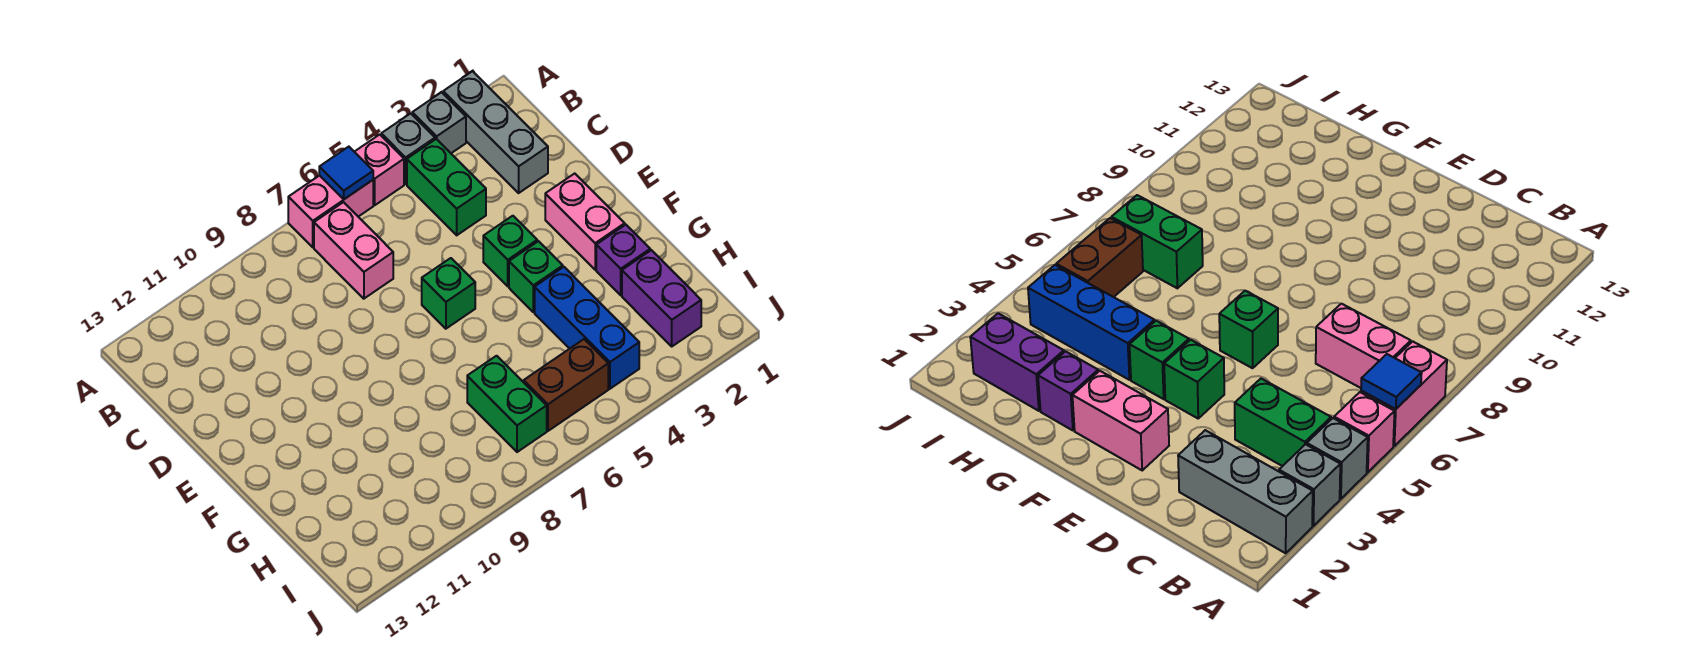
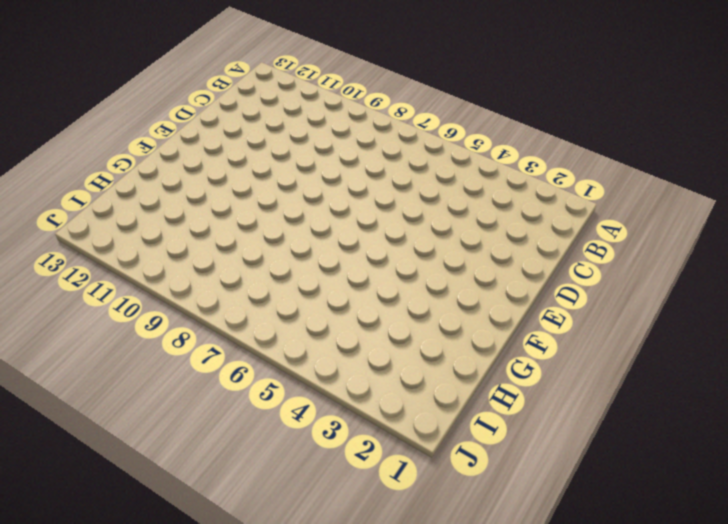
none -> grey brick A2:C2 level 1
none -> grey brick A3 level 1
none -> grey brick A4 level 1

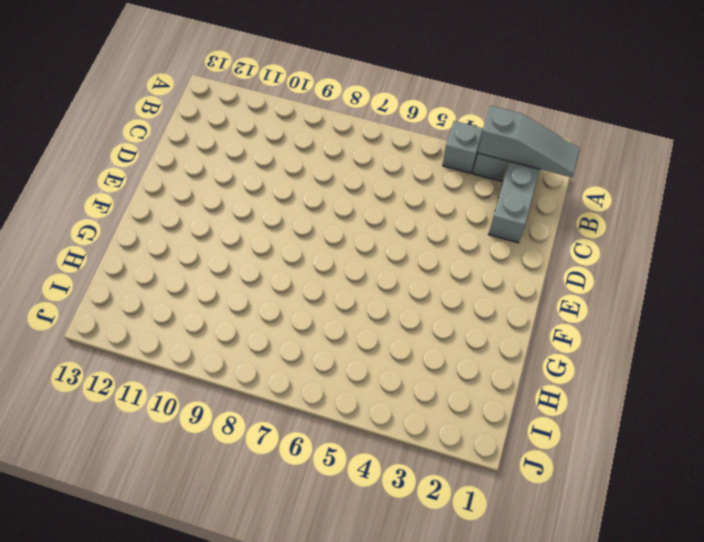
grey slope A1:A3 level 2 top 3 -> none
none -> pink brick A5 level 1
none -> pink brick A6:A7 level 1
none -> green brick B4:C4 level 1

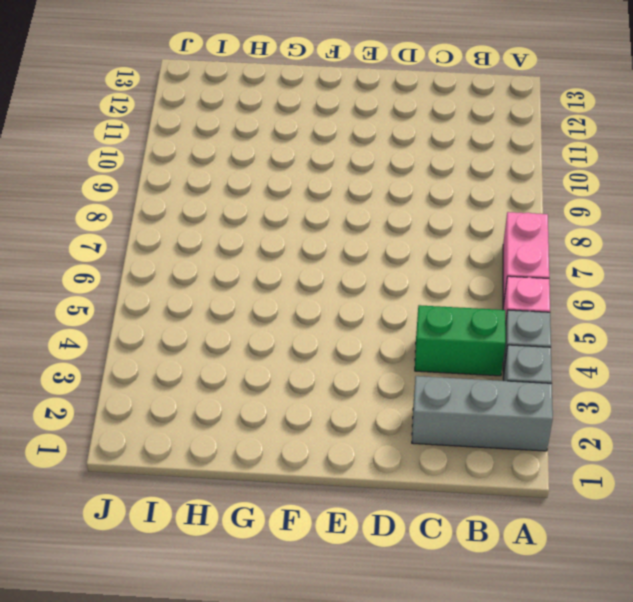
none -> pink brick B7:C7 level 1
none -> pink brick E2:F2 level 1
none -> green brick E4 level 1

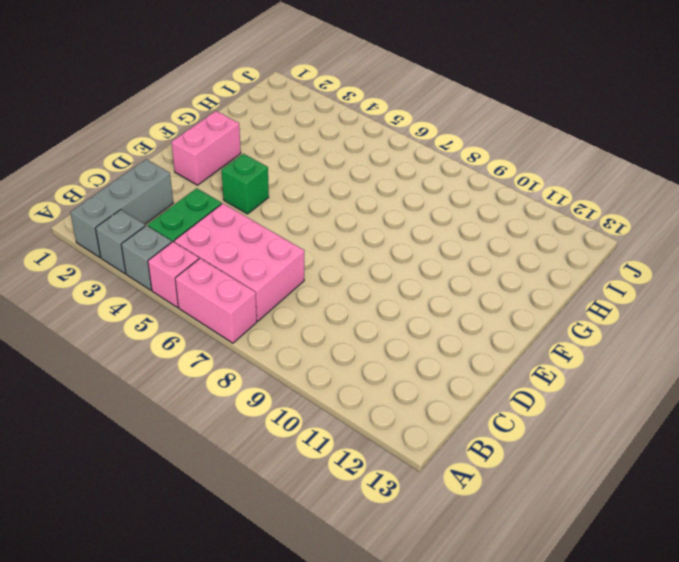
pink brick B5:C7 level 1 -> pink brick B7:C7 level 1
none -> green brick E6 level 1
none -> green brick F4 level 1
none -> purple brick G2 level 1

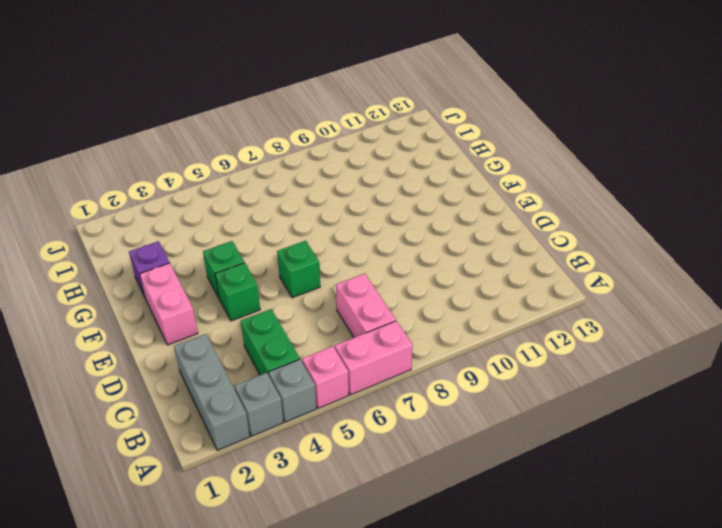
none -> blue brick G4:I4 level 1
none -> purple brick H2:I2 level 1
none -> green brick H7:I7 level 1

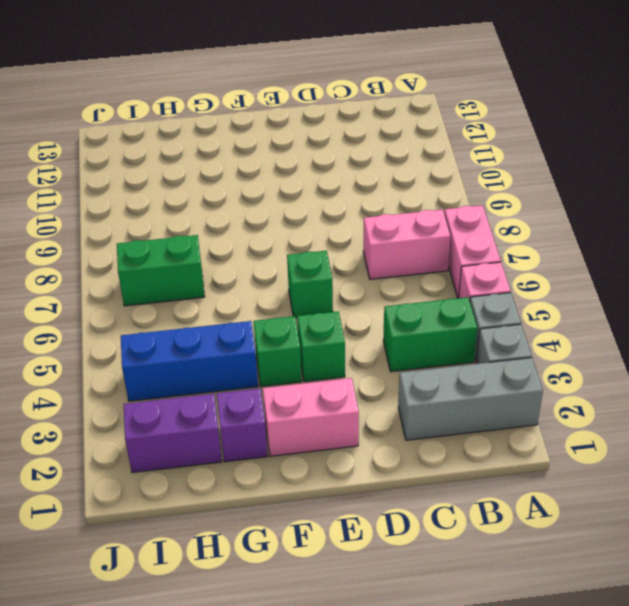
none -> brown brick I5:I6 level 1
none -> blue tile A6 level 2

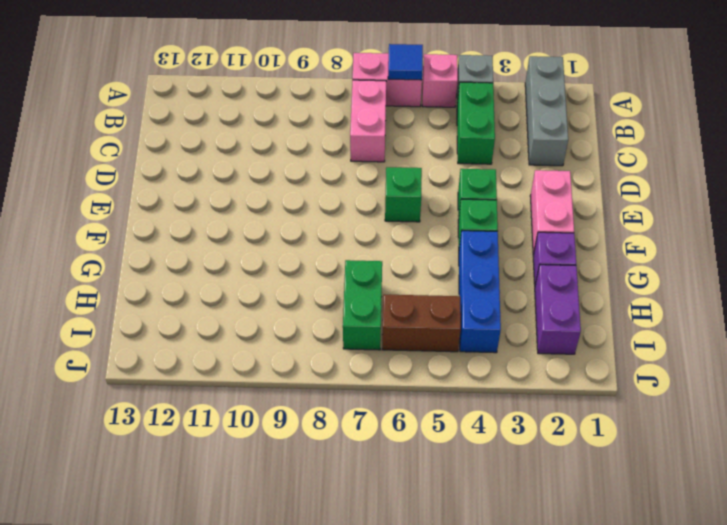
none -> grey brick A3 level 1

